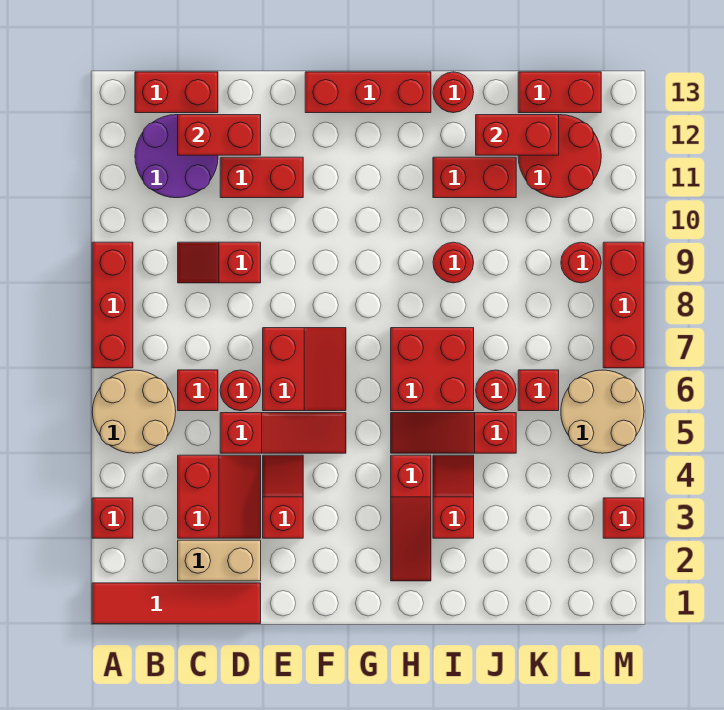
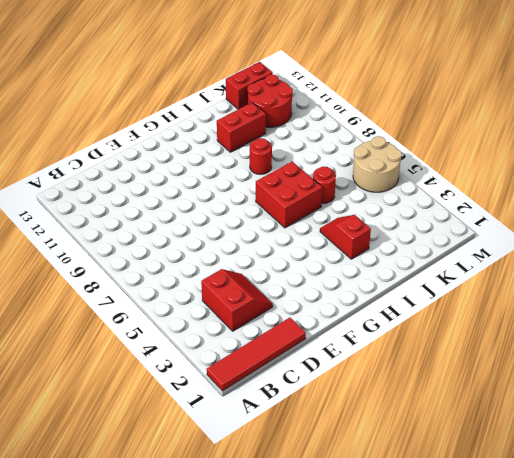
none -> red brick A3 level 1
none -> tan round brick A5:B6 level 1
none -> red brick A7:A9 level 1
none -> purple round brick B11:C12 level 1

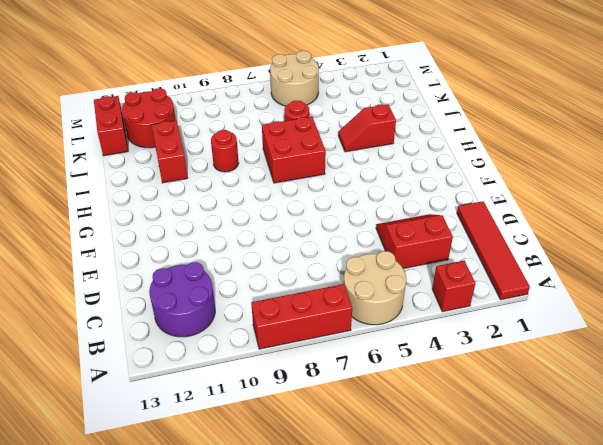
none -> red brick B13:C13 level 1
none -> tan brick C2:D2 level 1
none -> red brick C6 level 1
none -> red slope C9:D9 level 1 top D

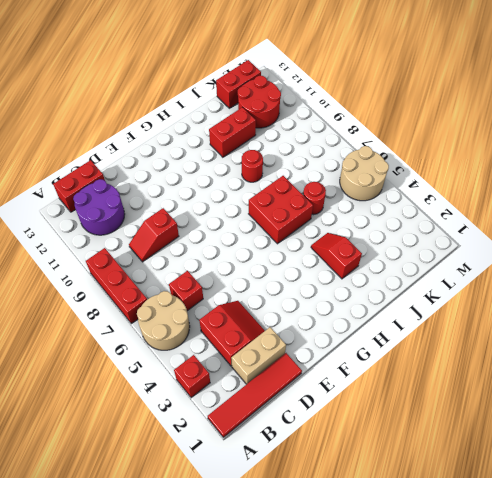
none -> red slope D5:F5 level 1 top D
none -> red round brick D6 level 1
none -> red brick D11:E11 level 1
none -> red slope E3:E4 level 1 top 3

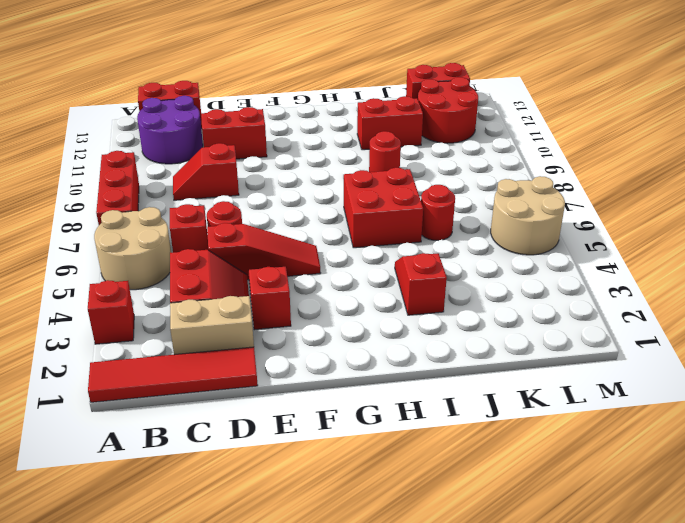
none -> red slope E6:F7 level 1 top E
none -> red brick F13:H13 level 1
none -> red slope H2:H4 level 1 top 4
none -> red slope H5:J5 level 1 top J

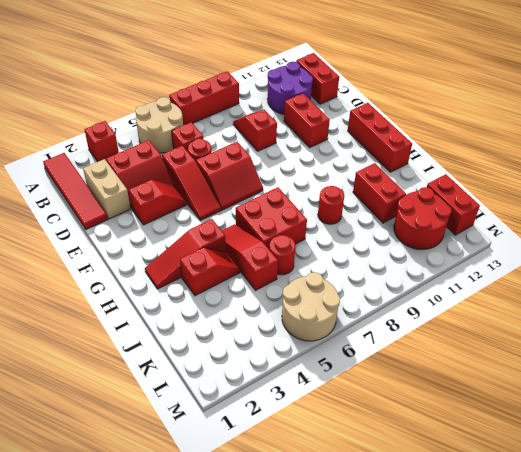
none -> red round brick I13 level 1
none -> red brick K6 level 1
none -> red round brick L9 level 1
none -> red brick M3 level 1

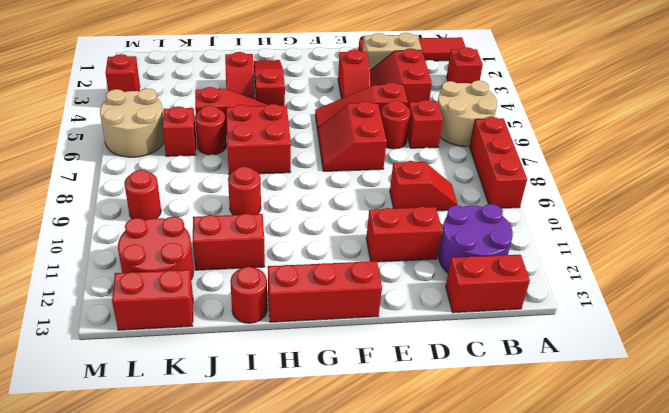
none -> red brick M7:M9 level 1
none -> red brick C12:D12 level 2
none -> red brick J12:K12 level 2

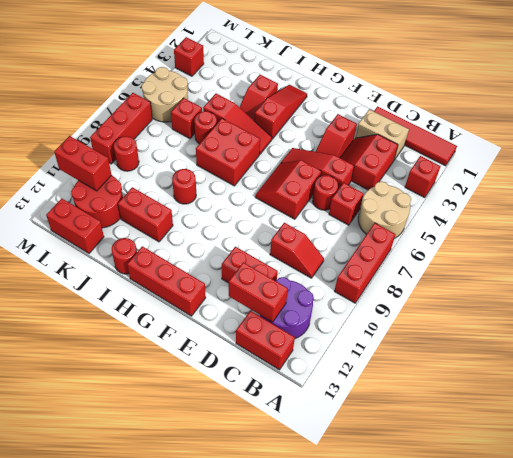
red brick L11:M11 level 2 -> red brick J12:K12 level 2

